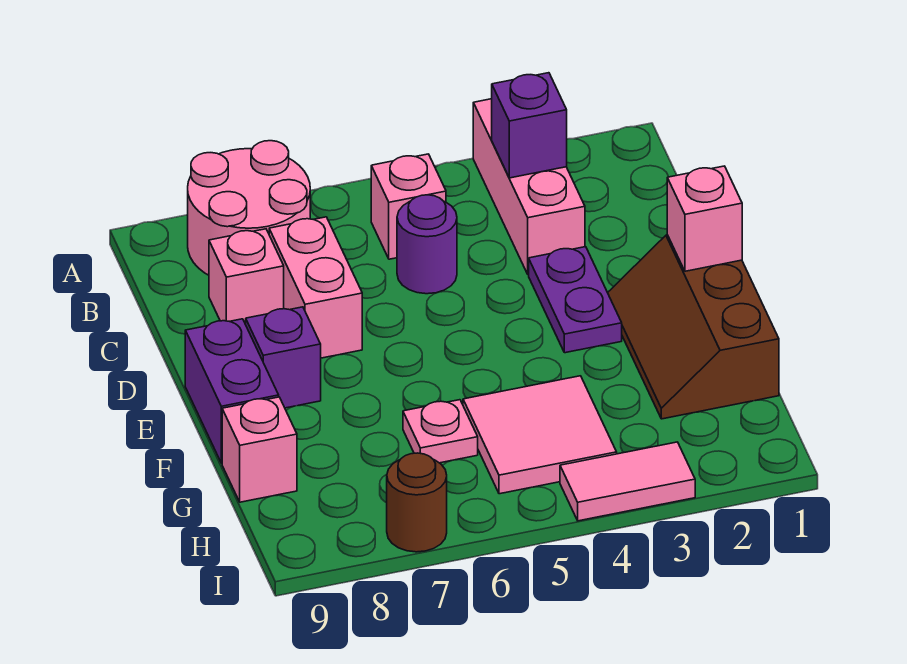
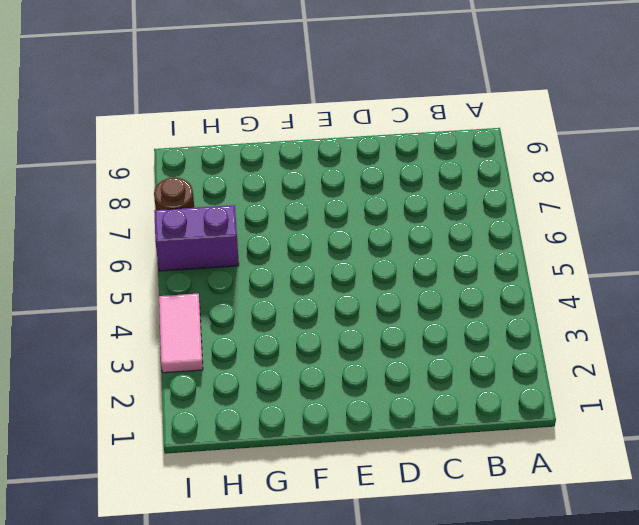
purple brick H6:I6 level 1 -> purple brick E9:F9 level 1
none -> pink brick A3:C3 level 1
none -> pink round brick A7:B8 level 1
none -> pink brick B5 level 1

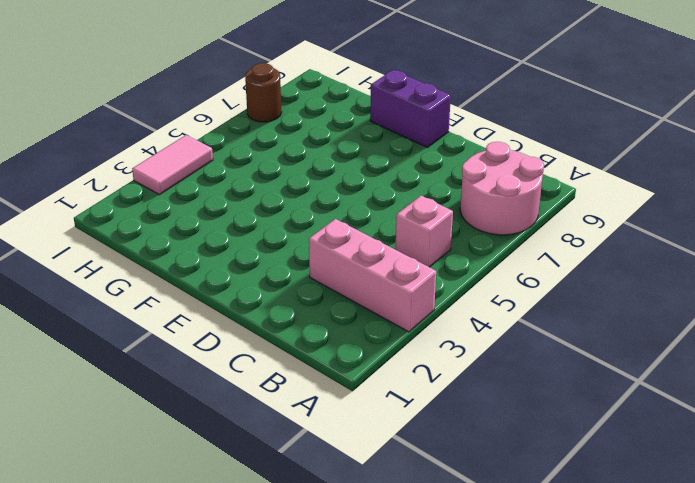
none -> purple round brick C5 level 1
none -> pink brick C7:D7 level 1
none -> pink brick C8 level 1

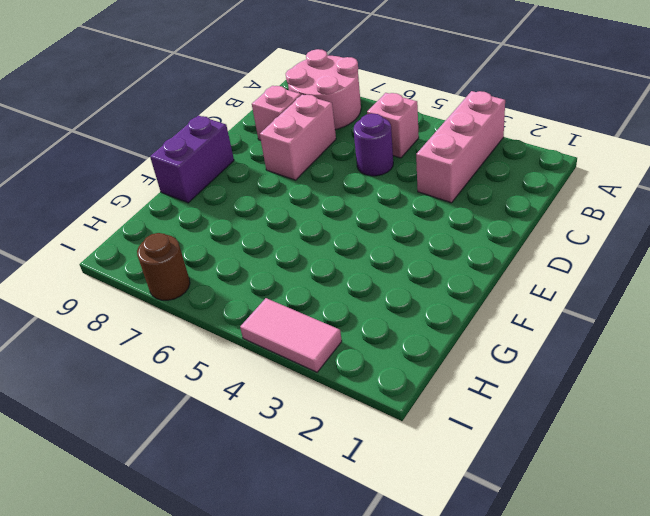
none -> purple plate D3:E3 level 1
none -> brown slope E1:G2 level 1 top 1
none -> purple brick E8 level 1

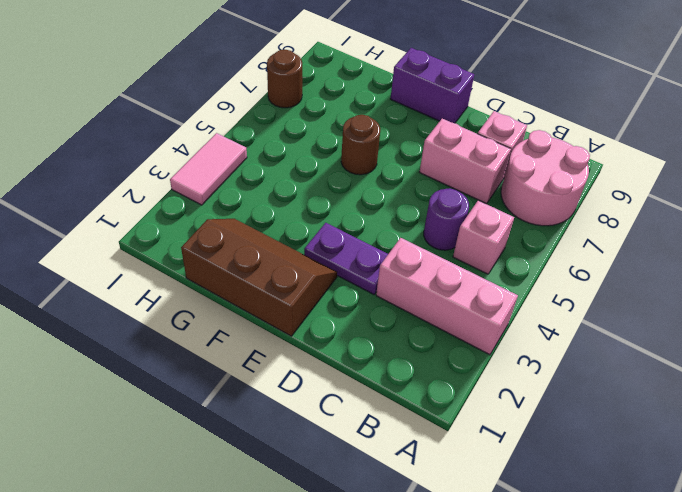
brown round brick F6 level 1 -> none
none -> purple brick E8 level 1
none -> pink tile G4:H5 level 1
none -> pink plate G6 level 1

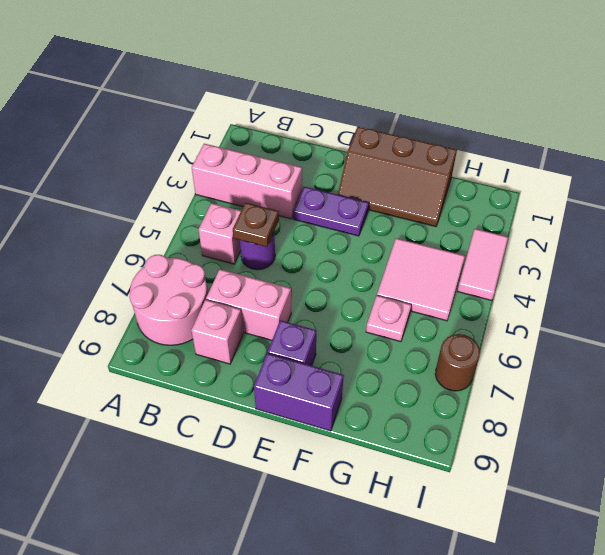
brown plate C5 level 2 -> none
none -> pink brick G9 level 1
none -> purple brick B3 level 2
none -> pink brick E1 level 2

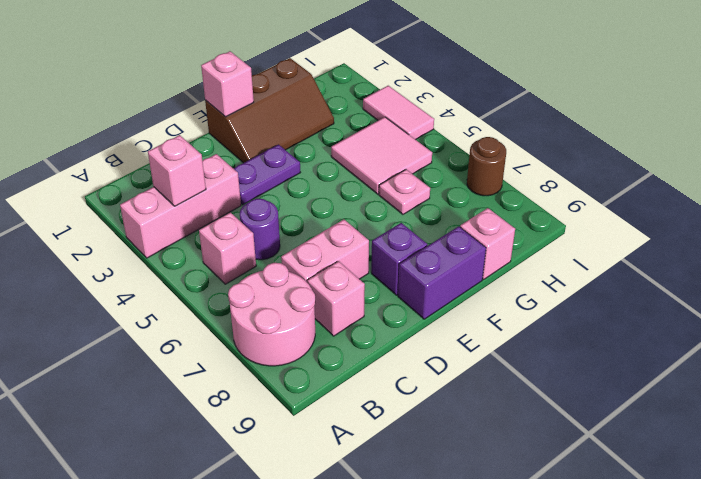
pink brick B3 level 2 -> purple brick B3 level 2

